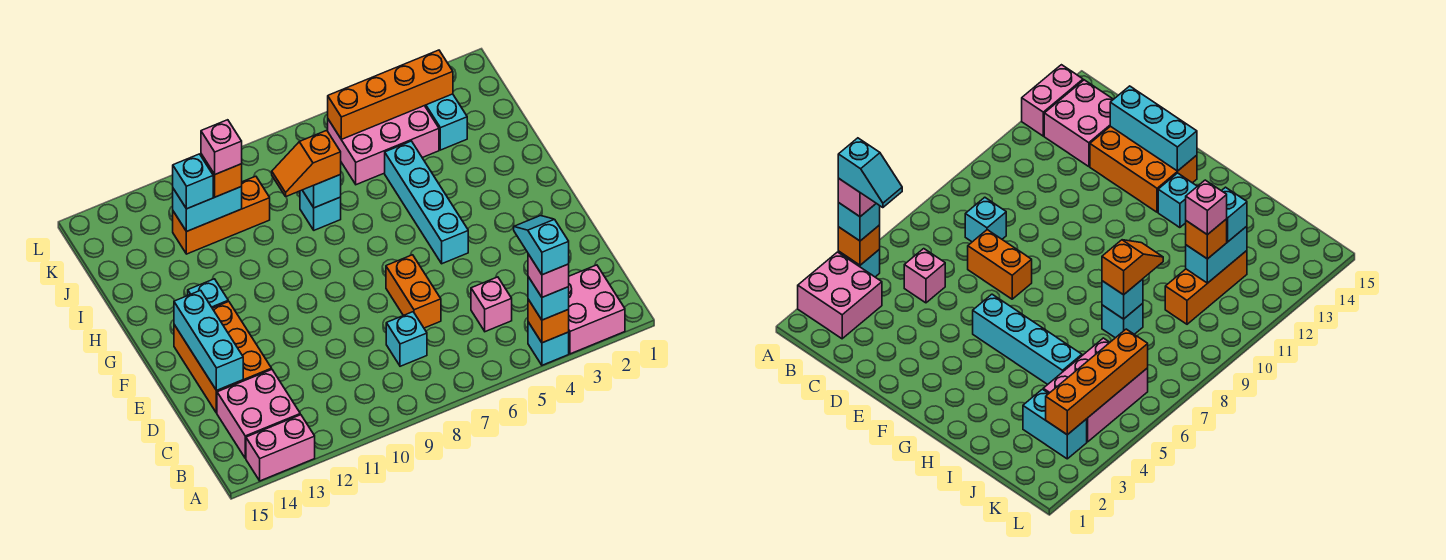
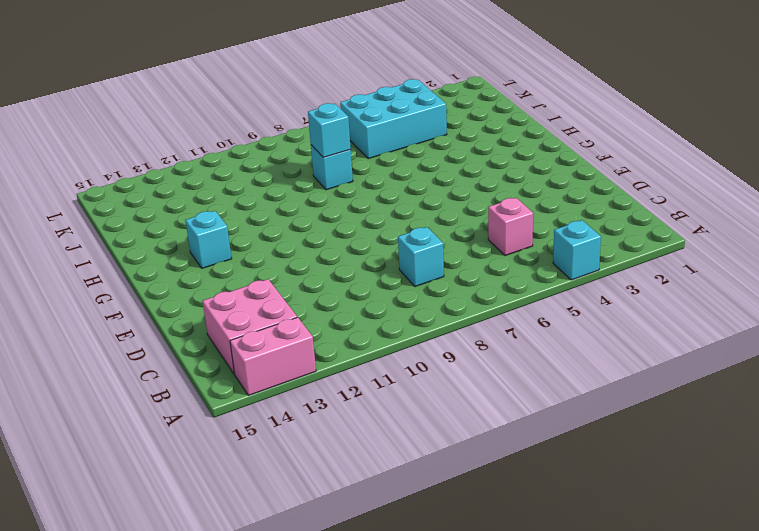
cyan brick J4:K6 level 1 -> pink brick J4:K6 level 1
none -> pink brick A2:B3 level 1
none -> orange brick D7:E7 level 1
none -> orange brick D13:F14 level 1

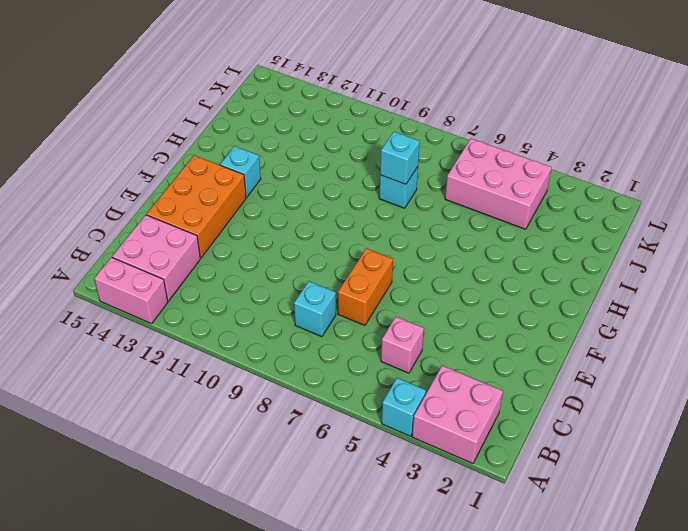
none -> cyan brick F5:I5 level 1
none -> cyan brick J3:K3 level 1
none -> orange brick J10:J12 level 1

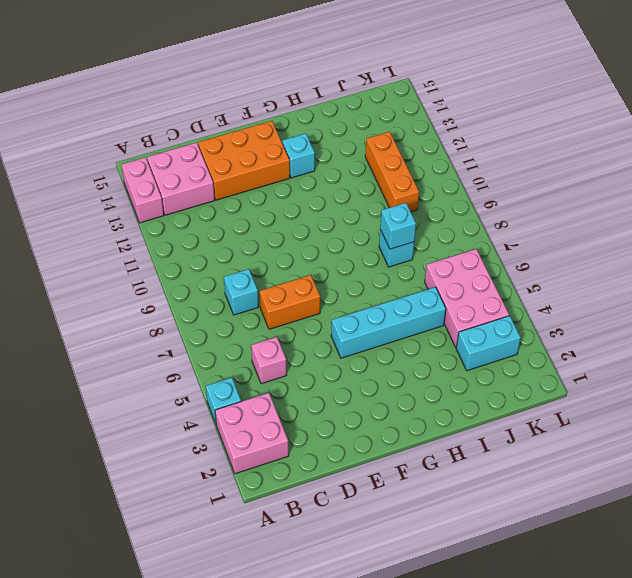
none -> orange brick A4 level 2
none -> cyan brick D14:F14 level 2
none -> cyan brick J11:J12 level 2

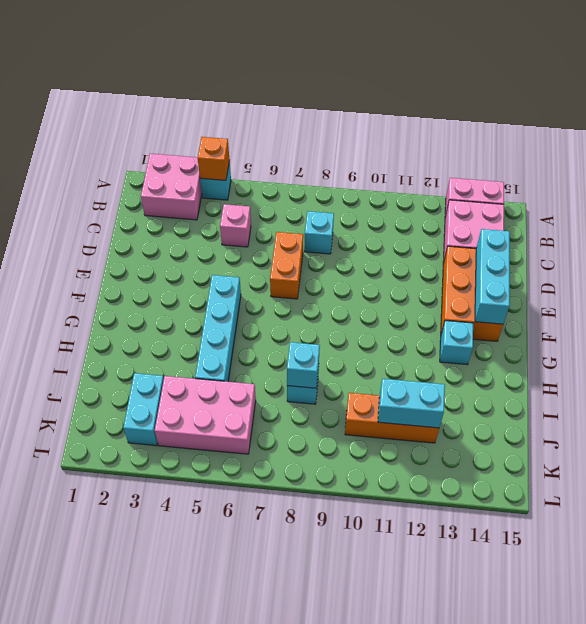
none -> orange brick K3:K6 level 2
none -> cyan brick A4 level 3
none -> orange slope I8:I9 level 3 top 8

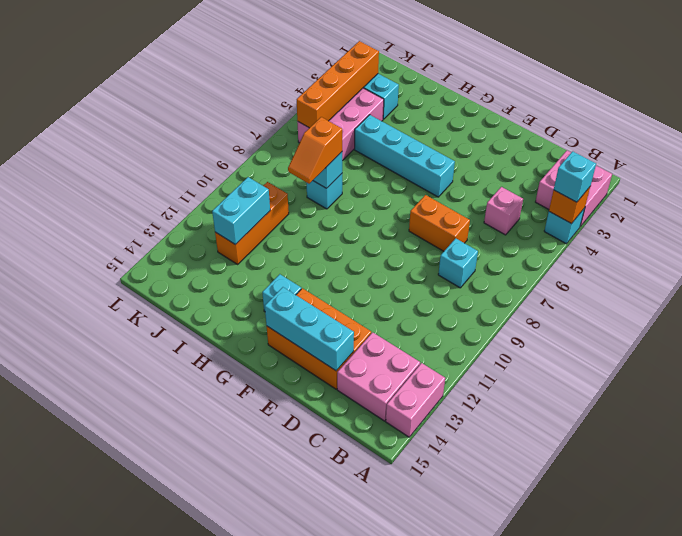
none -> orange brick J11 level 3
none -> cyan brick J12 level 3
none -> pink brick A4 level 4

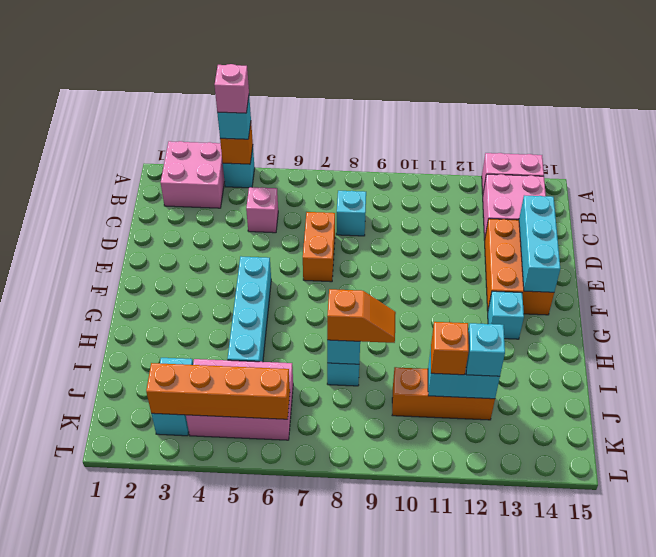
none -> pink brick J11 level 4
none -> cyan slope A4:B4 level 5 top A

